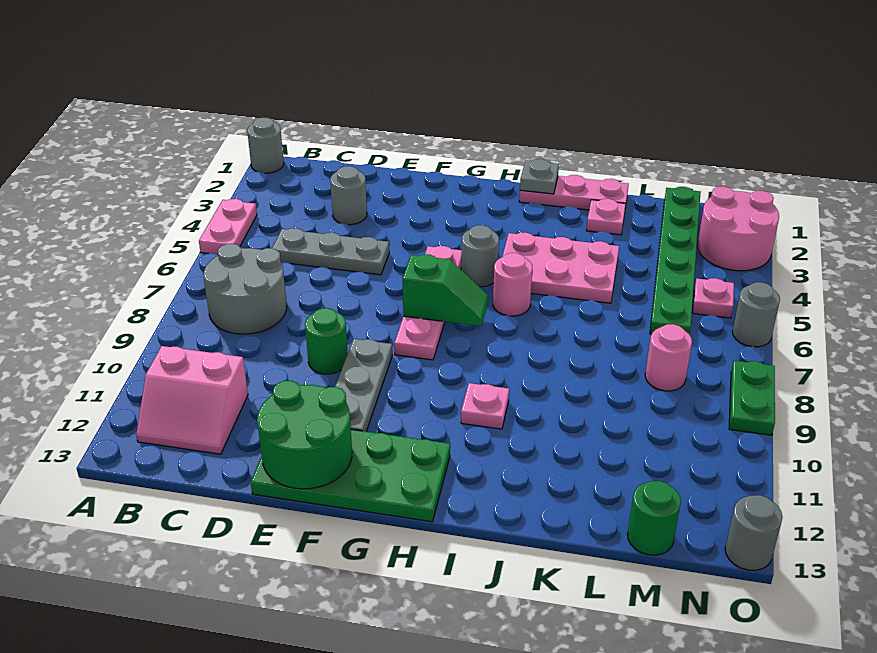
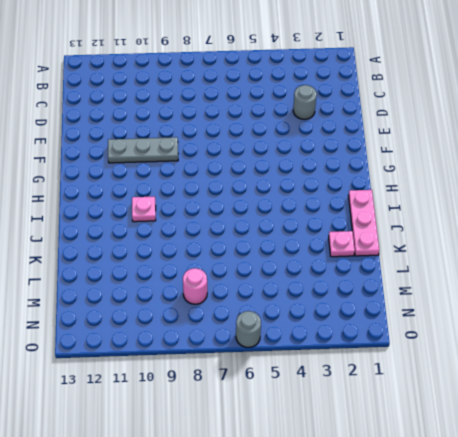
none -> grey round brick A1 level 1
none -> pink plate A4:A5 level 1
none -> grey round brick B7:C8 level 1

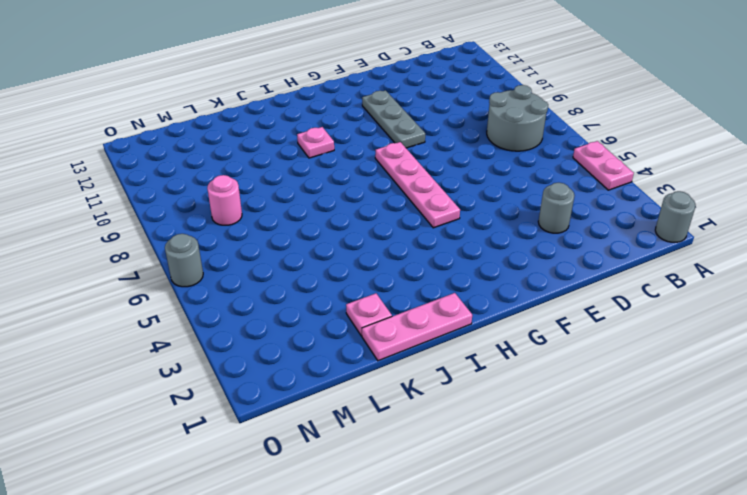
none -> pink slope B11:C12 level 1 top 11
none -> grey plate C5:E5 level 1
none -> green round brick E9 level 1

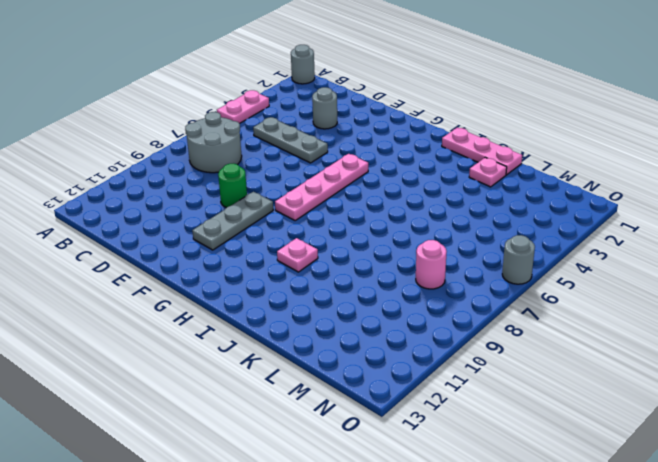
none -> pink slope B11:C12 level 1 top 11
none -> green plate E12:H13 level 1
none -> grey round brick H5 level 1

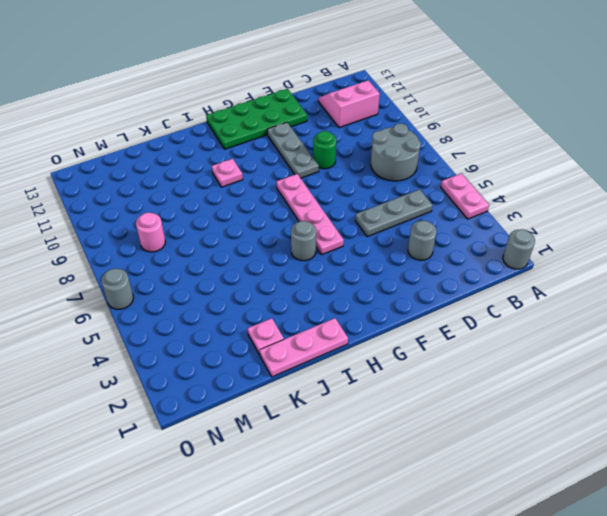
none -> pink plate I4:K5 level 1
none -> pink round brick I6 level 1
none -> green plate M1:M6 level 1

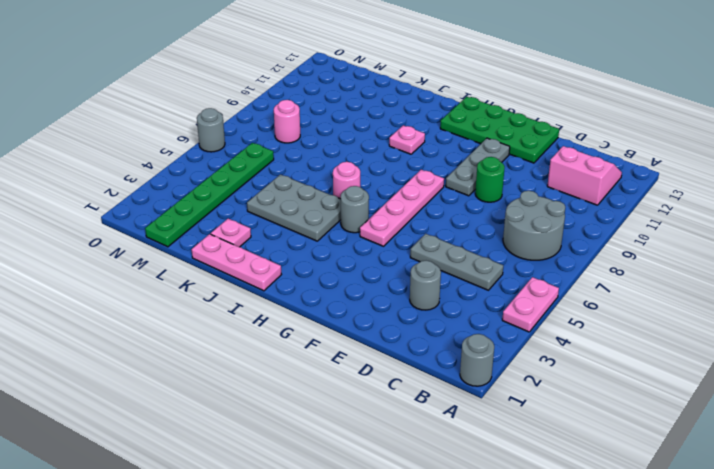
grey plate I4:K5 level 1 -> pink plate I4:K5 level 1
none -> green round brick M13 level 1
none -> pink round brick N2:O3 level 1
none -> pink plate N5 level 1

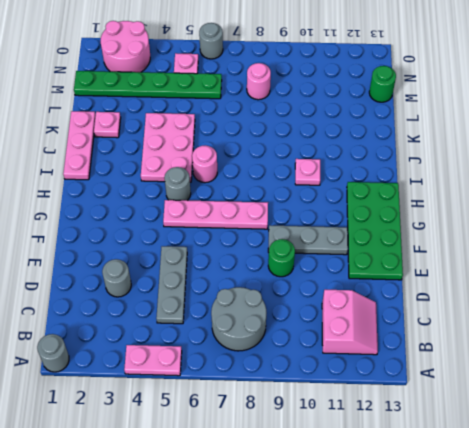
none -> green plate O8:O9 level 1
none -> grey round brick O13 level 1
none -> green round brick E12:F13 level 2

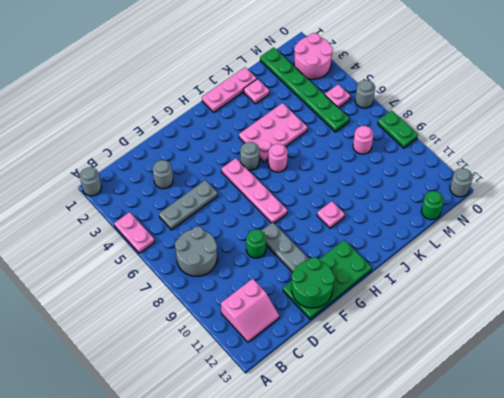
none -> green slope G7:H7 level 2 top G
none -> grey plate I1 level 2

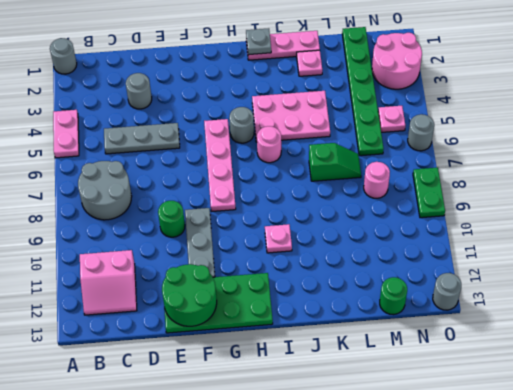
green slope K7:L7 level 1 top K -> green slope G7:H7 level 2 top G

